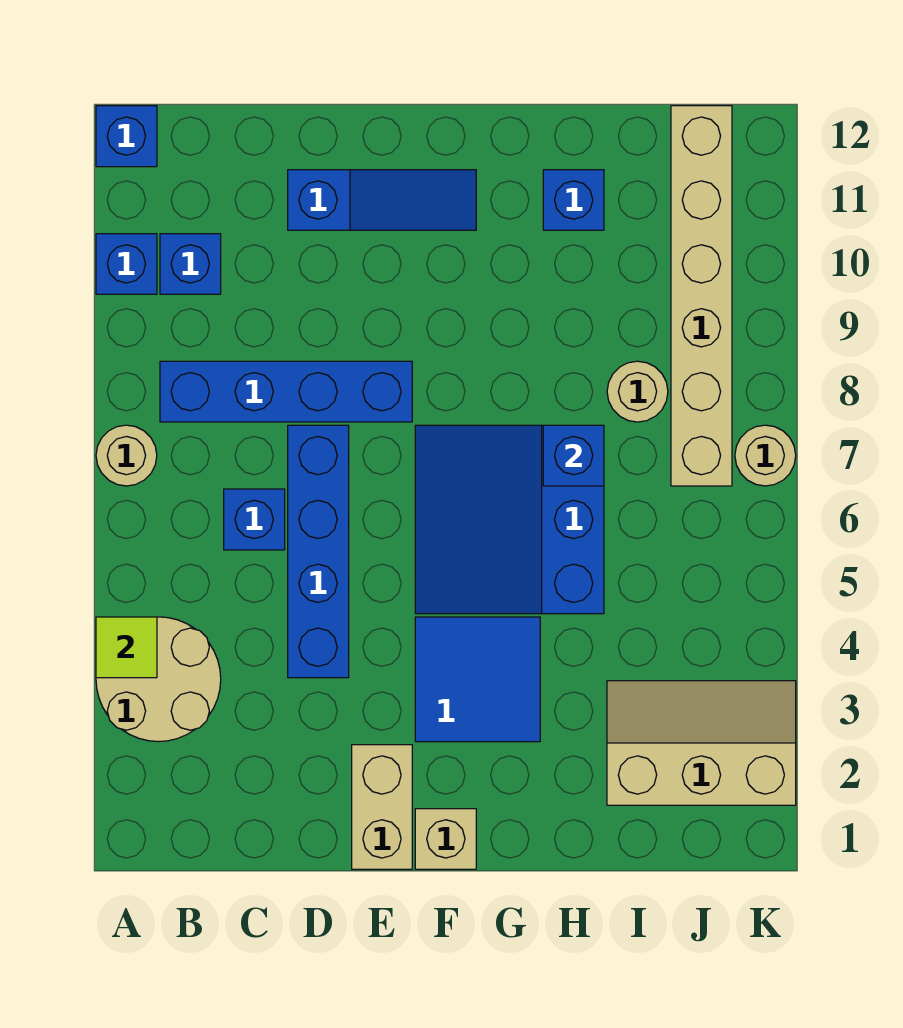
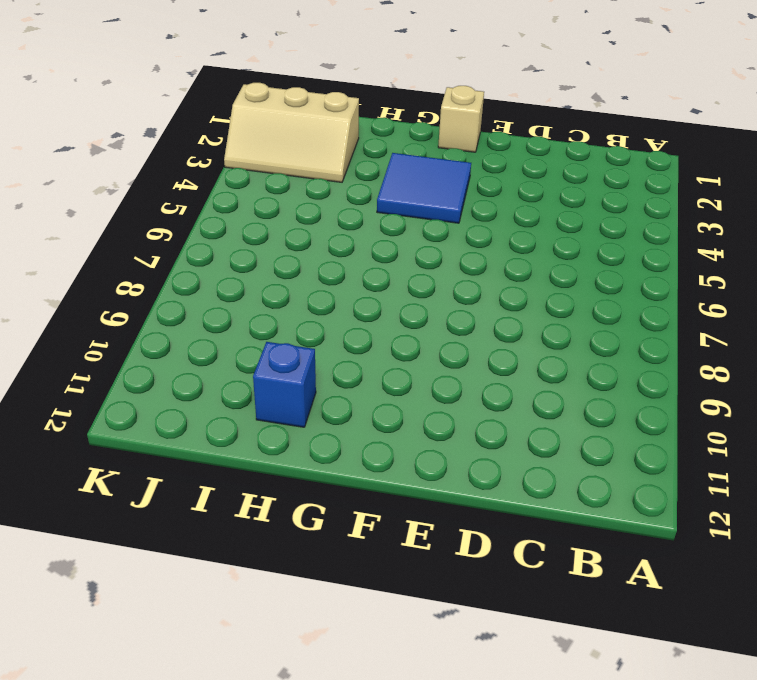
none -> tan round brick A3:B4 level 1
none -> tan round brick A7 level 1
none -> blue brick A10 level 1

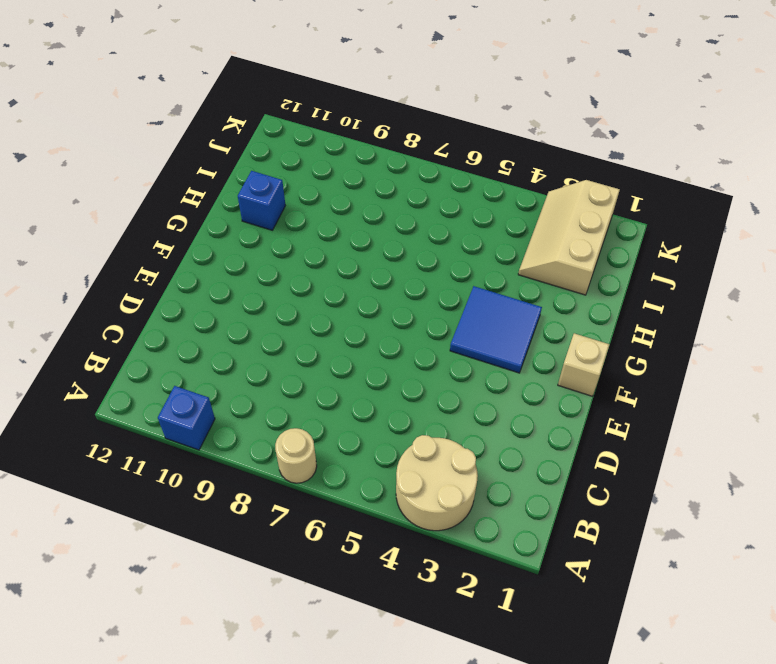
none -> blue brick A12 level 1
none -> blue brick B8:E8 level 1
none -> blue brick B10 level 1

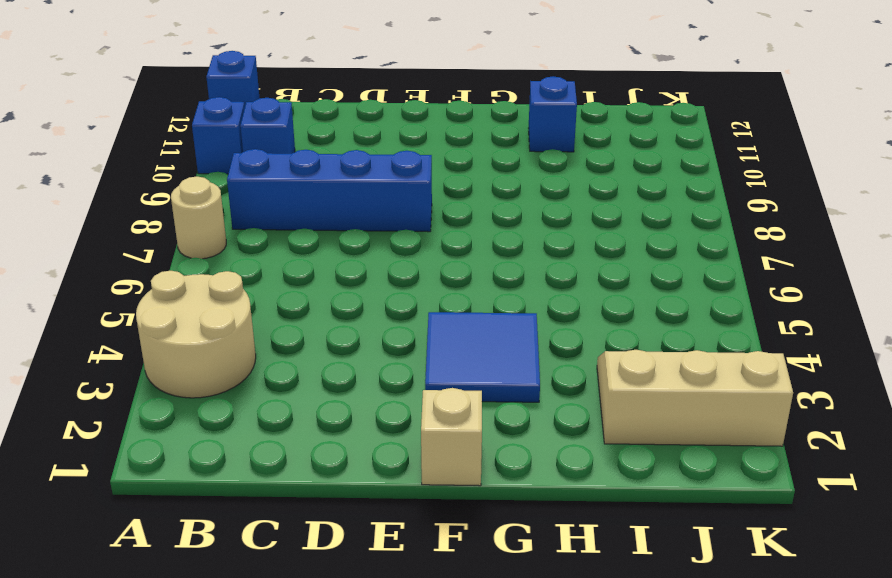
none -> blue brick C6 level 1
none -> blue brick D4:D7 level 1
none -> blue slope D11:F11 level 1 top D

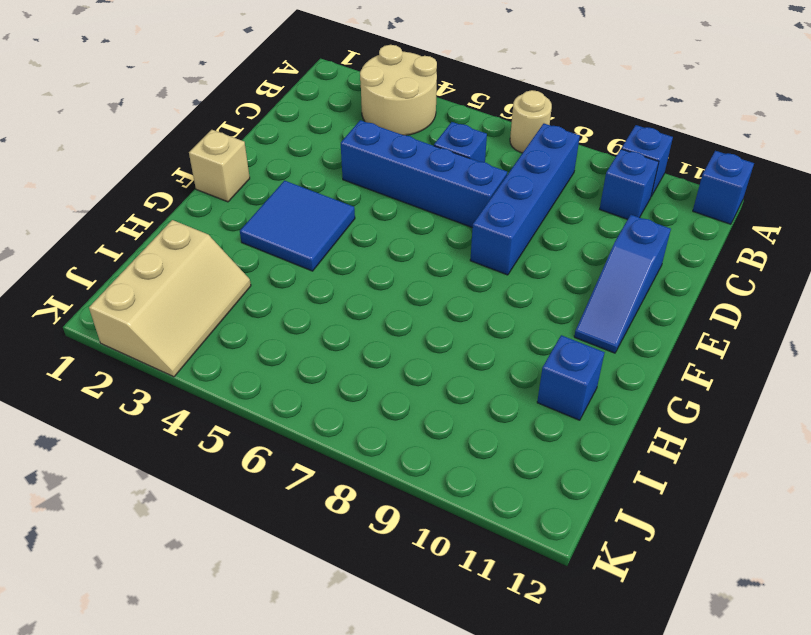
none -> tan brick E1:E2 level 1
none -> blue slope F5:H7 level 1 top H
none -> tan round brick I8 level 1

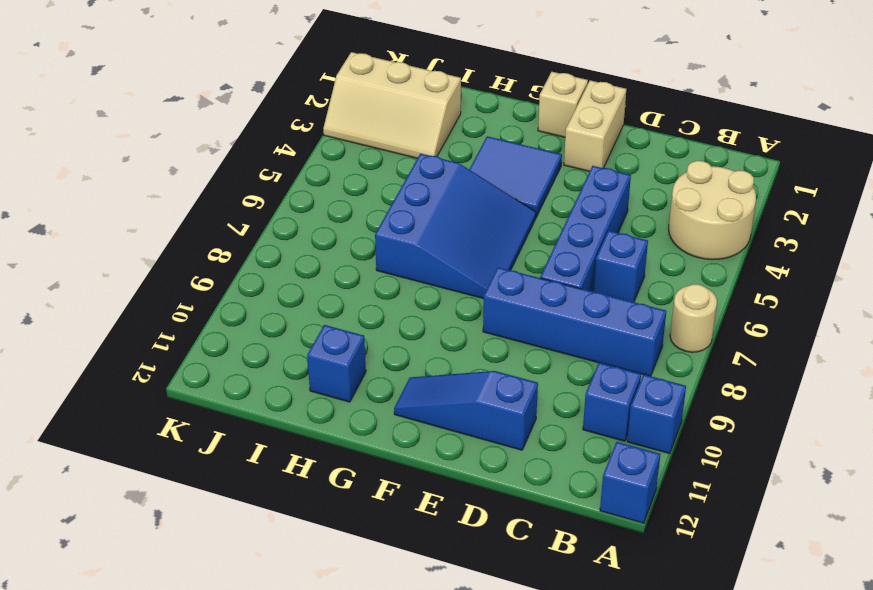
none -> tan round brick I8 level 1
none -> tan brick J7:J12 level 1
none -> tan round brick K7 level 1

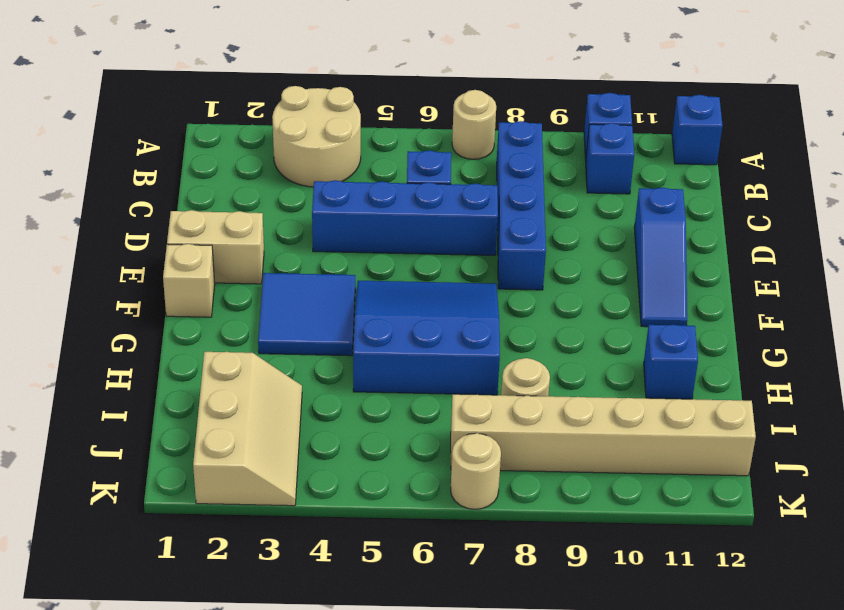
none -> lime tile A4 level 2
none -> blue brick H7 level 2

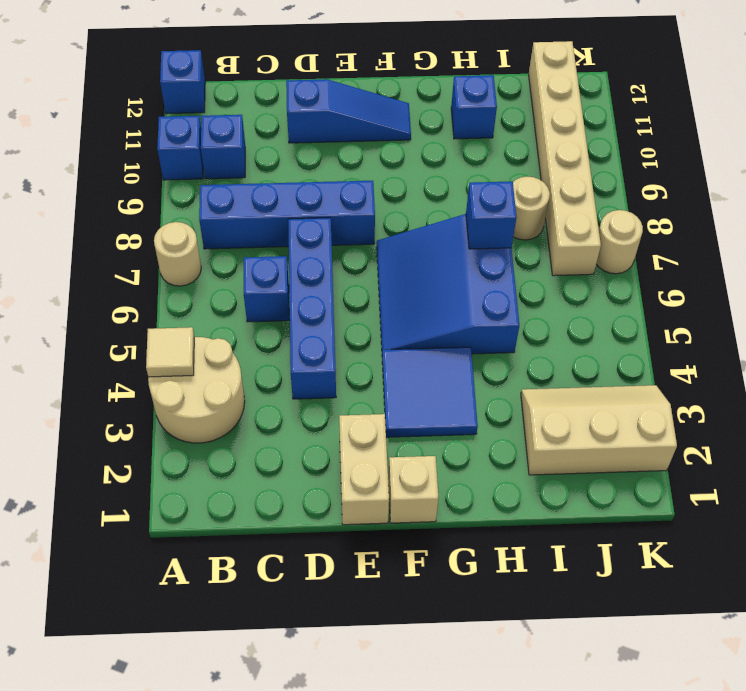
tan tile A4 level 2 -> lime tile A4 level 2

